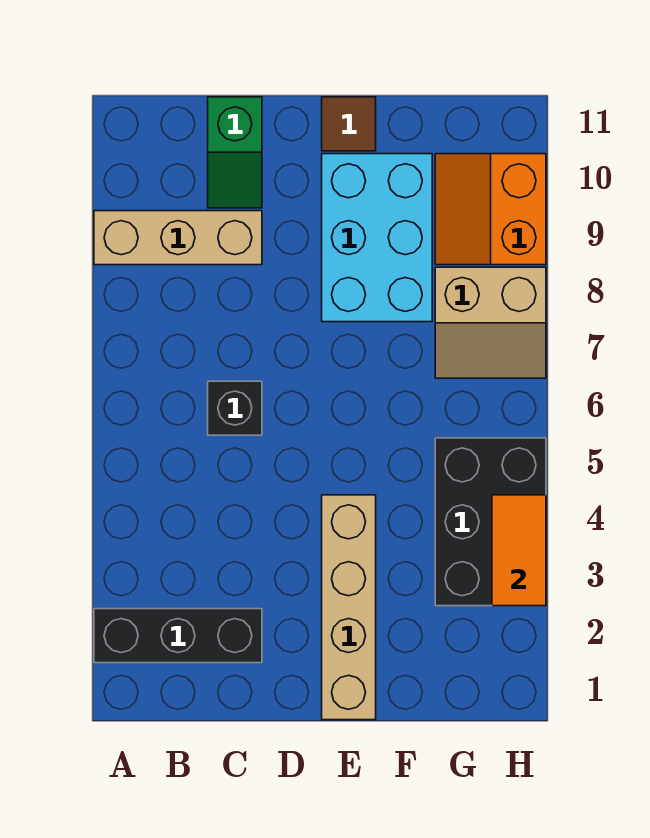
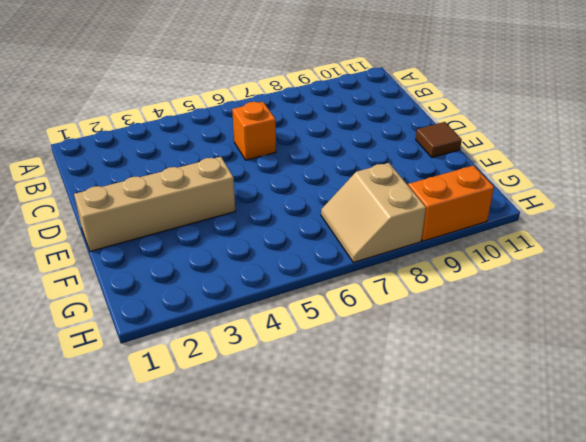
orange brick C6 level 1 -> black brick C6 level 1
none -> black brick A2:C2 level 1
none -> tan brick A9:C9 level 1

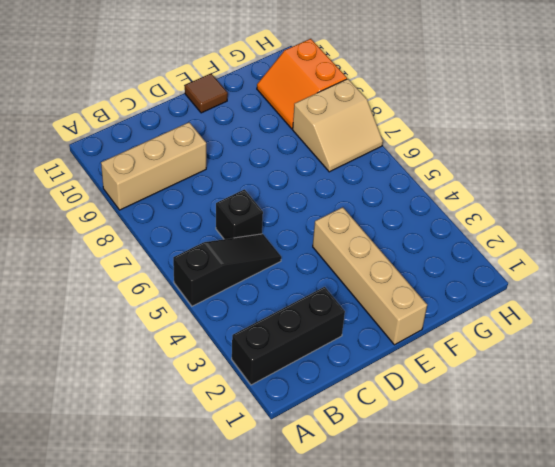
black slope A5:C5 level 1 top A -> none
none -> green slope C10:C11 level 1 top 11
none -> cyan brick E8:F10 level 1

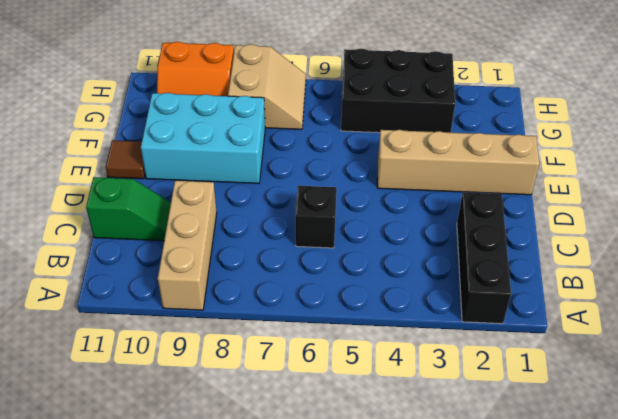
none -> orange tile H3:H4 level 2

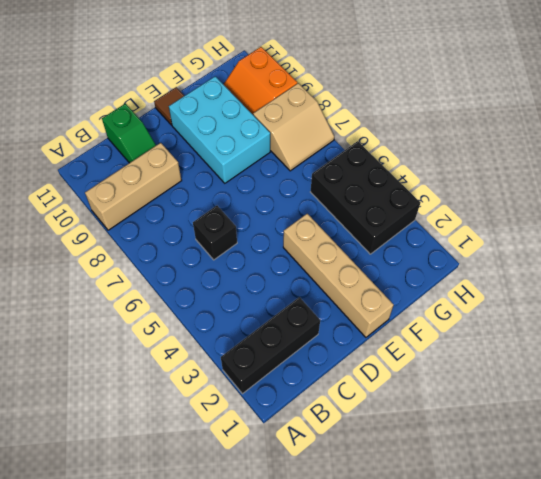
none -> orange tile H3:H4 level 2

